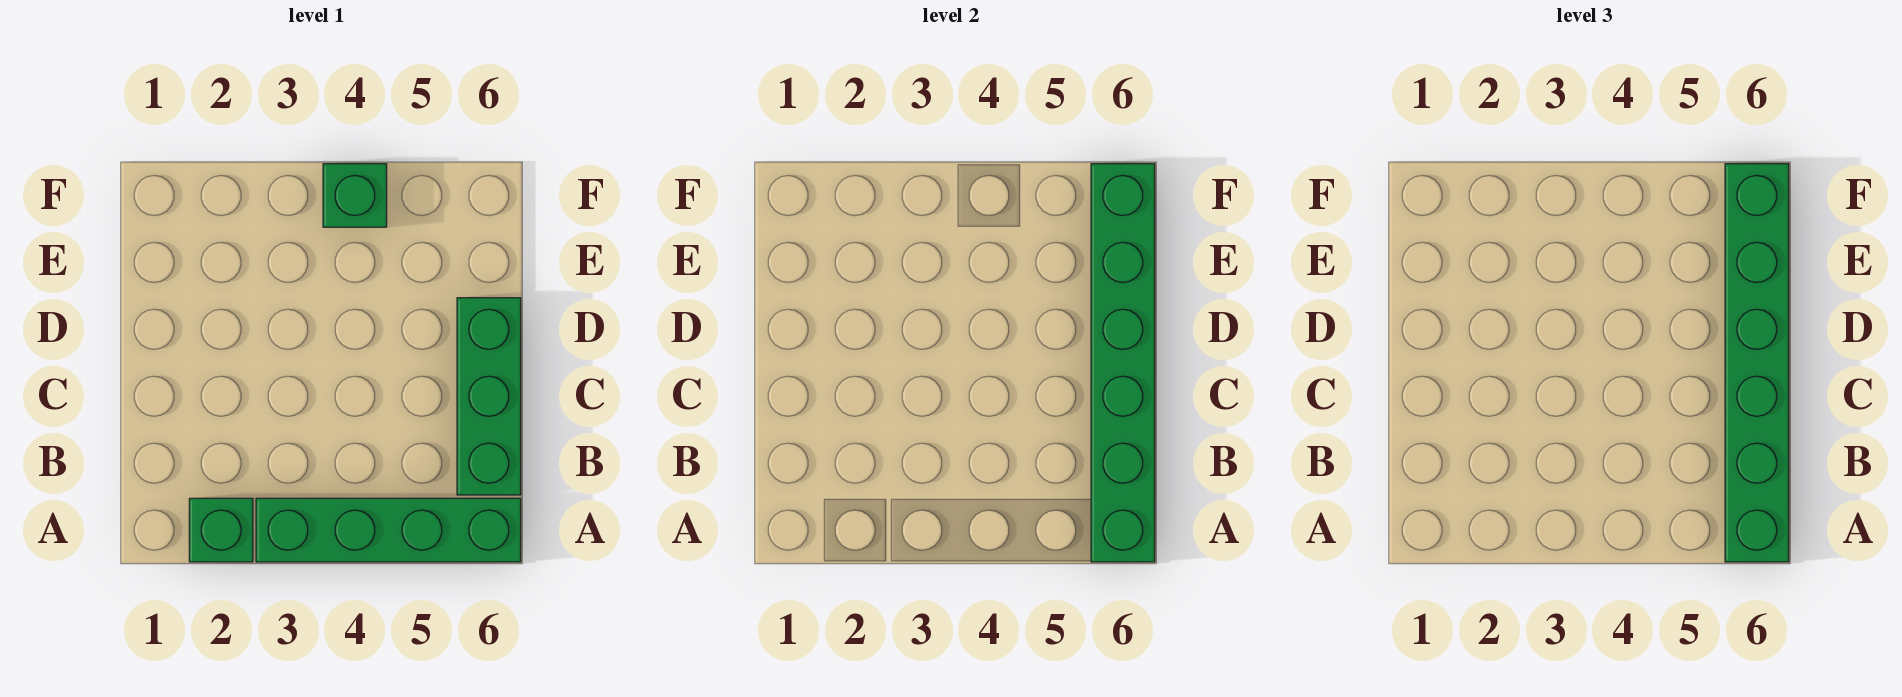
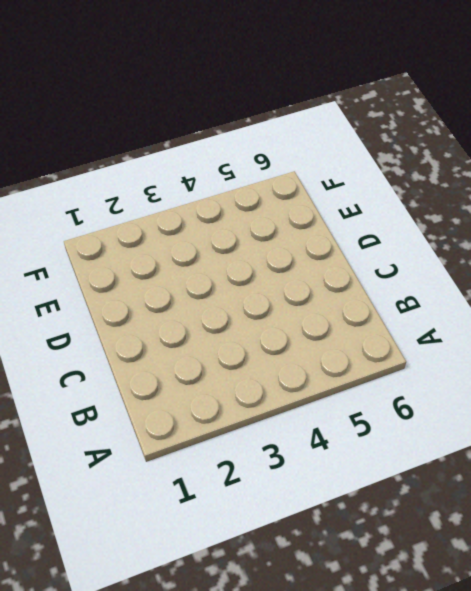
none -> green brick A2 level 1
none -> green brick A3:A6 level 1

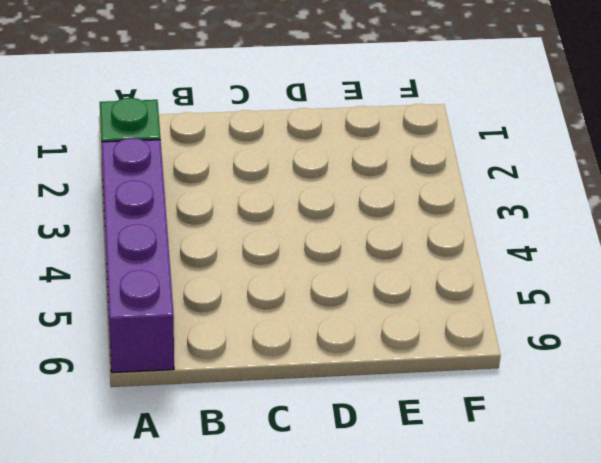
purple brick A3:A6 level 1 -> green brick A3:A6 level 1
none -> green brick B6:D6 level 1
none -> green brick F4 level 1

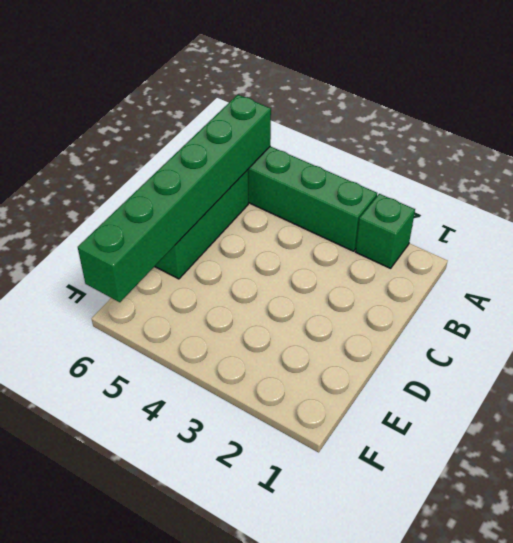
none -> green brick F4 level 1
none -> green brick A6:F6 level 3

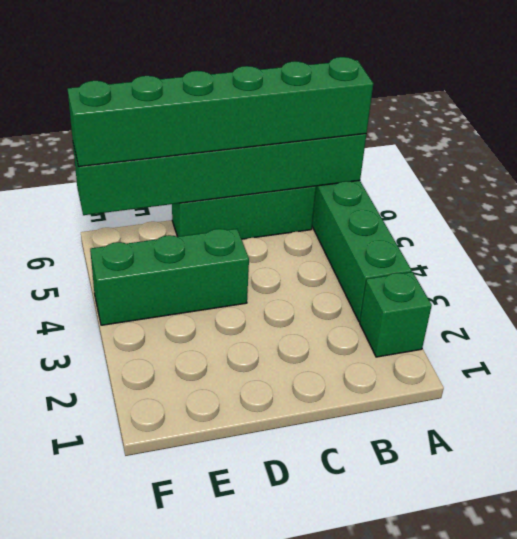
green brick D4:F4 level 1 -> green brick F4 level 1

